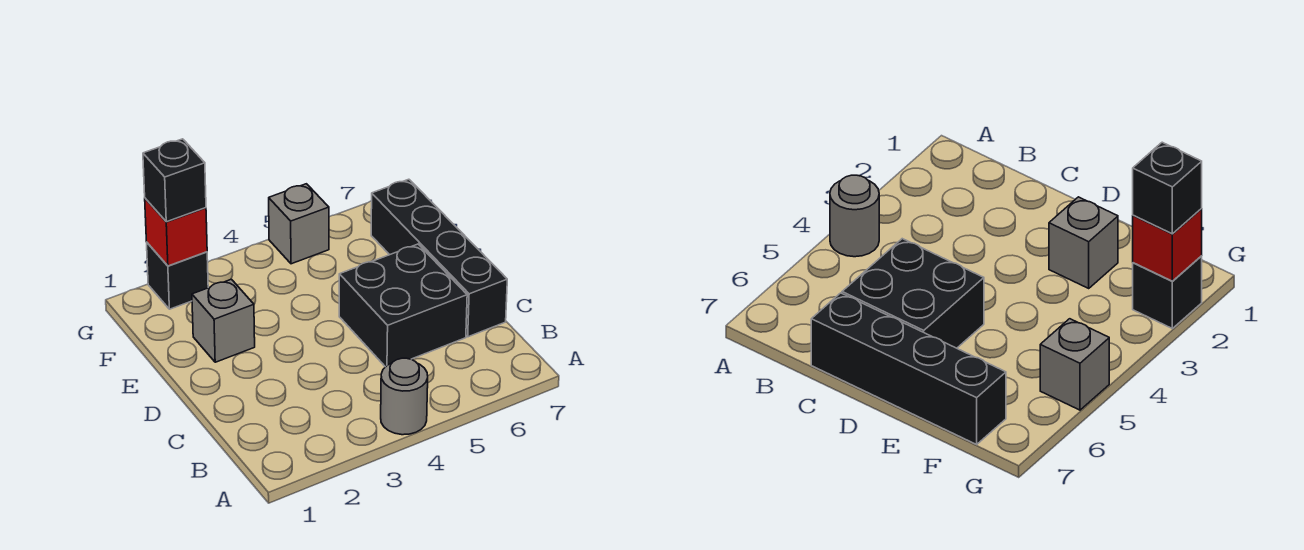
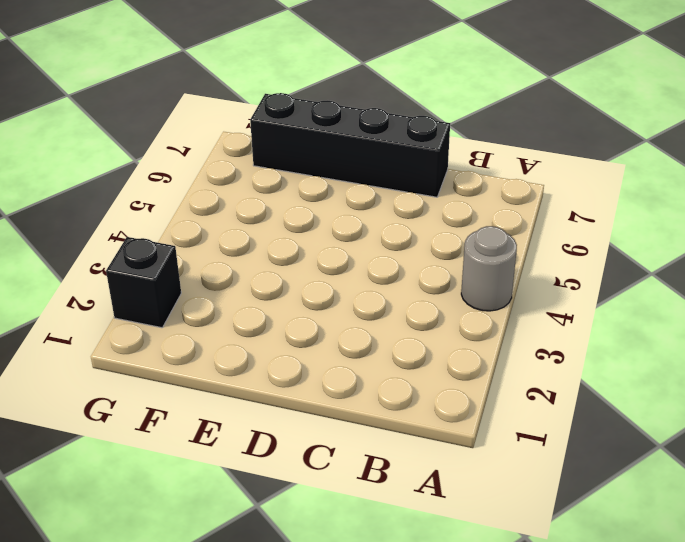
none -> black brick C5:D6 level 1
none -> grey brick E2 level 1

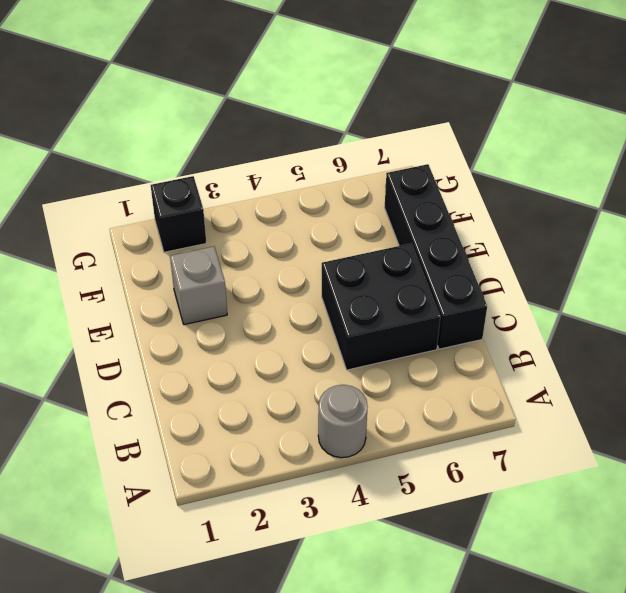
none -> grey brick G5 level 1
none -> red brick G2 level 2

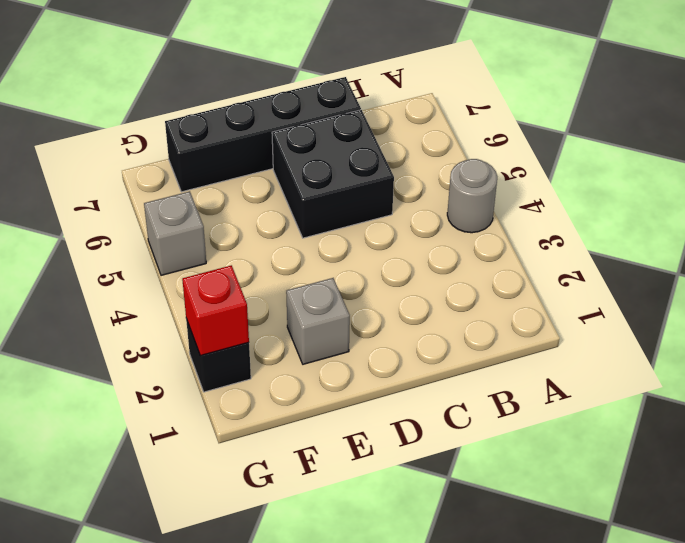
none -> black brick G2 level 3

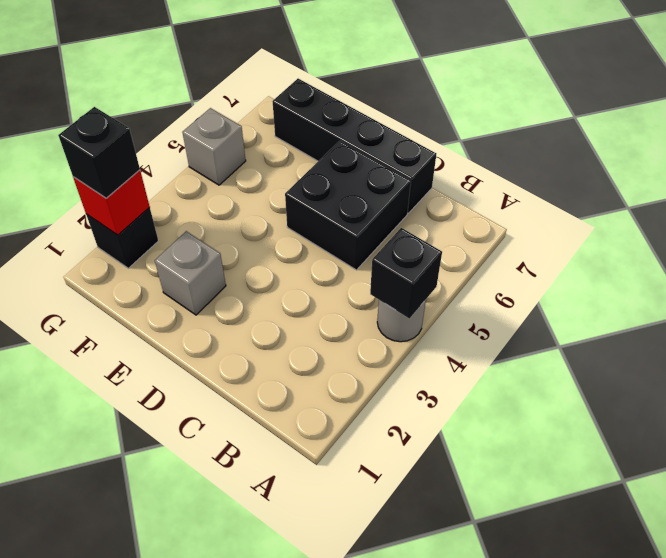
black brick A4 level 2 -> none

